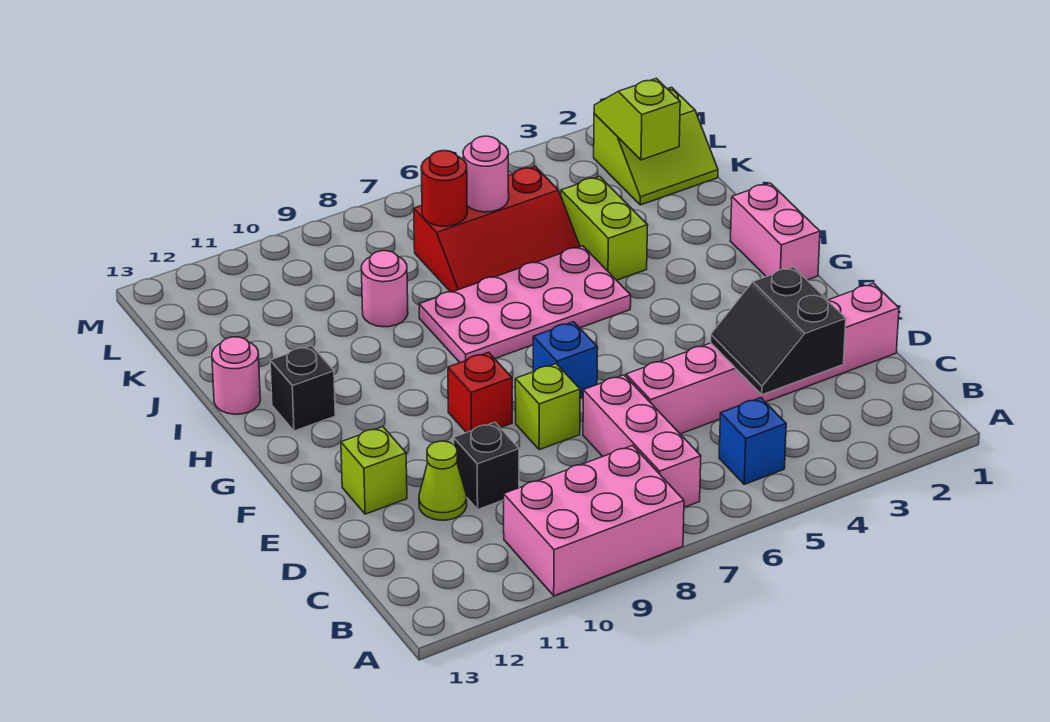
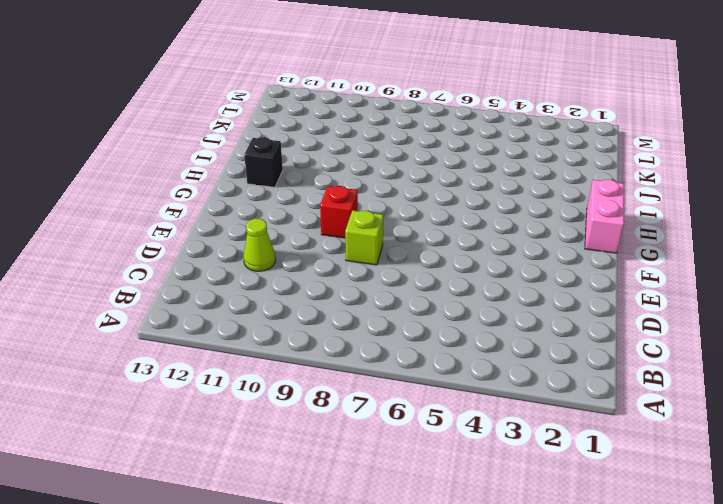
none -> pink brick A8:B10 level 1
none -> blue brick B5 level 1
none -> pink brick B7:D7 level 1

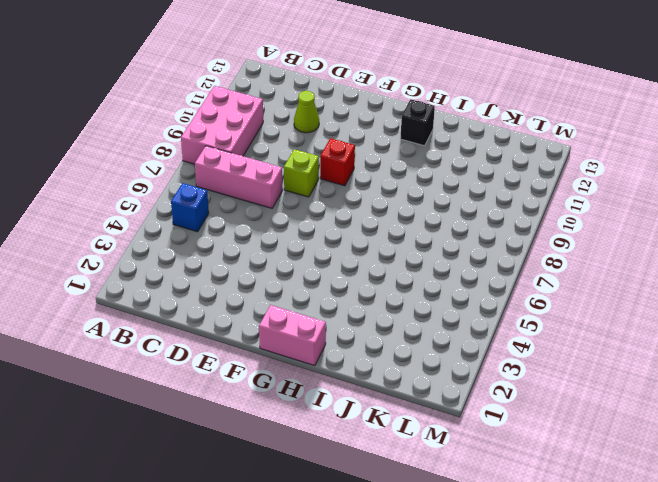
none -> pink brick D1:D6 level 1
none -> black brick D10 level 1
none -> lime brick E12 level 1

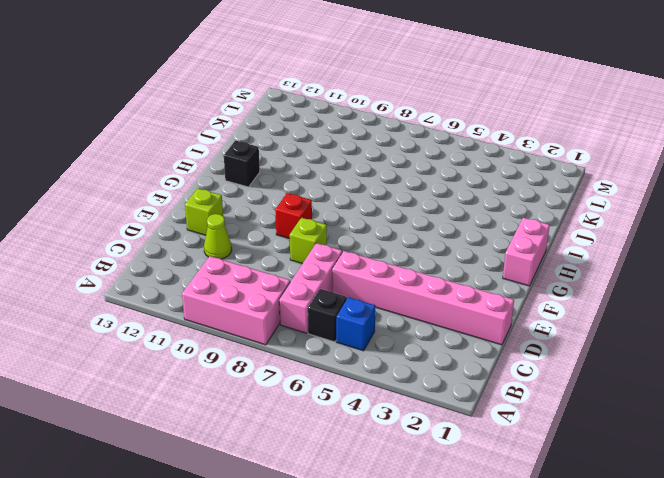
black brick B6 level 1 -> black brick D10 level 1
none -> blue brick F7 level 1
none -> pink plate H5:I8 level 1
none -> lime brick I4:J4 level 1

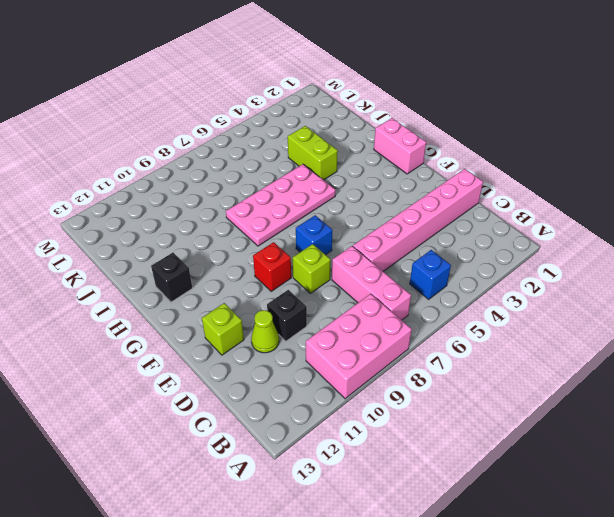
none -> pink round brick I13 level 1
none -> red slope J5:K7 level 1 top K
none -> pink round brick J9 level 1

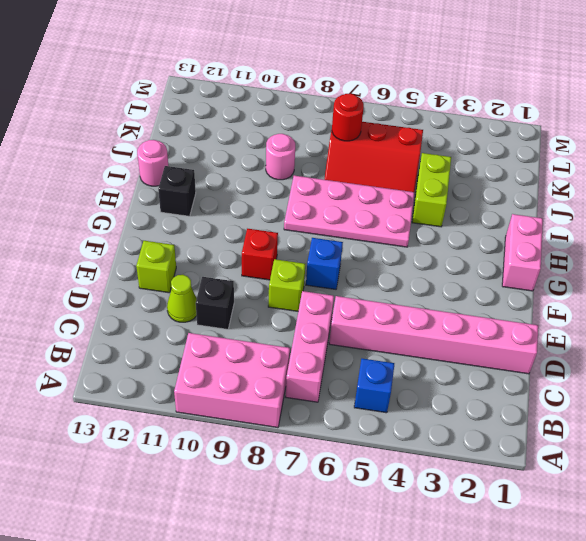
none -> lime slope K1:L2 level 1 top L
none -> black slope C3:D4 level 2 top 3
none -> lime slope K2:L2 level 2 top K

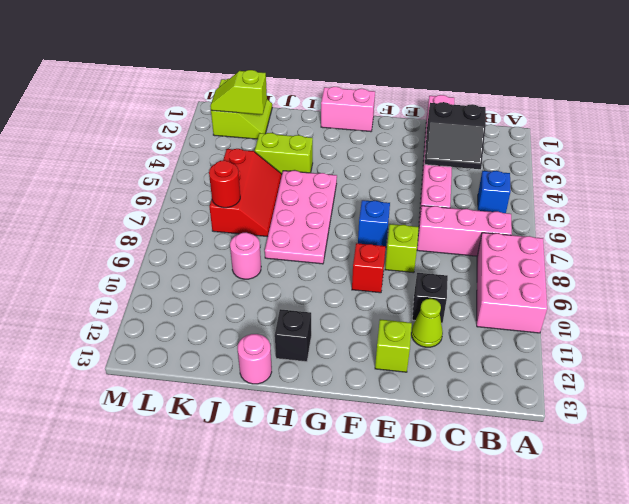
none -> pink round brick K6 level 2

